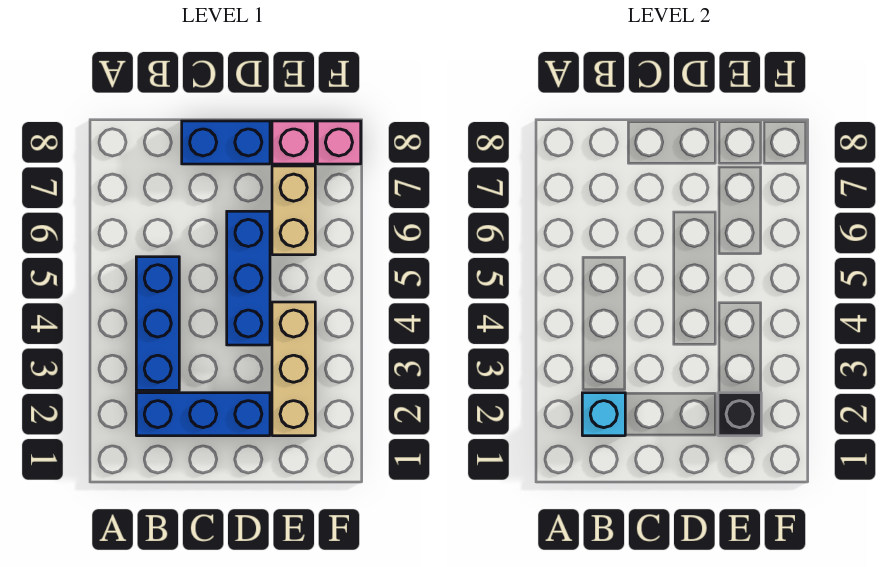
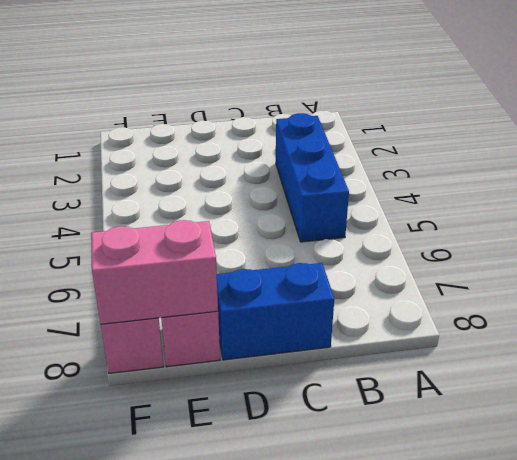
pink brick E8:F8 level 2 -> none
none -> blue brick B2:D2 level 1
none -> blue brick D4:D6 level 1

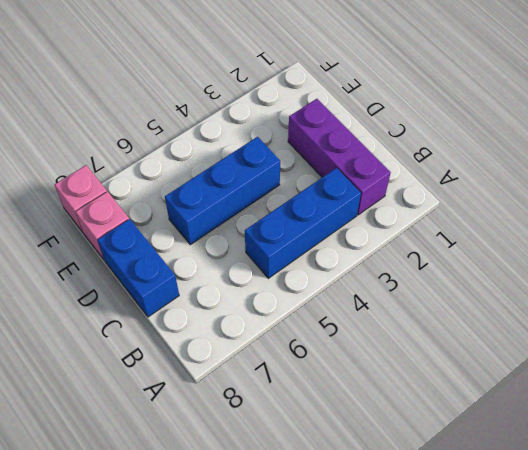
purple brick B2:D2 level 1 -> blue brick B2:D2 level 1
none -> tan brick E2:E4 level 1
none -> tan brick E6:E7 level 1

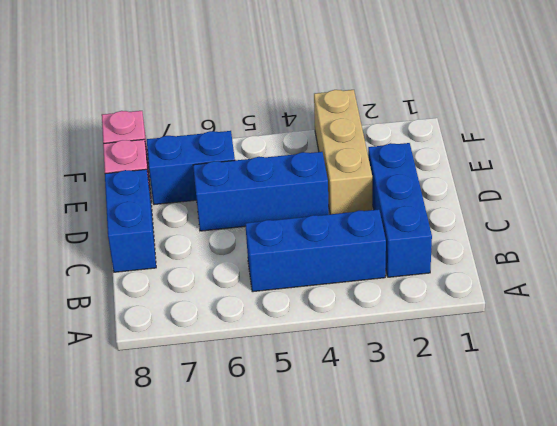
tan brick D3:F3 level 1 -> tan brick E2:E4 level 1
blue brick E6:E7 level 1 -> tan brick E6:E7 level 1
none -> cyan brick B2 level 2
none -> black brick E2 level 2

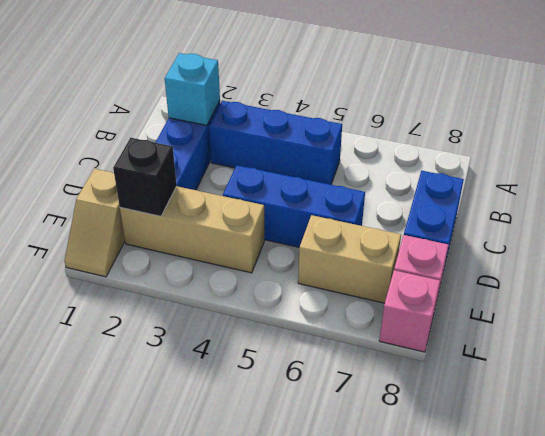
tan slope E1:F1 level 1 top E -> none

